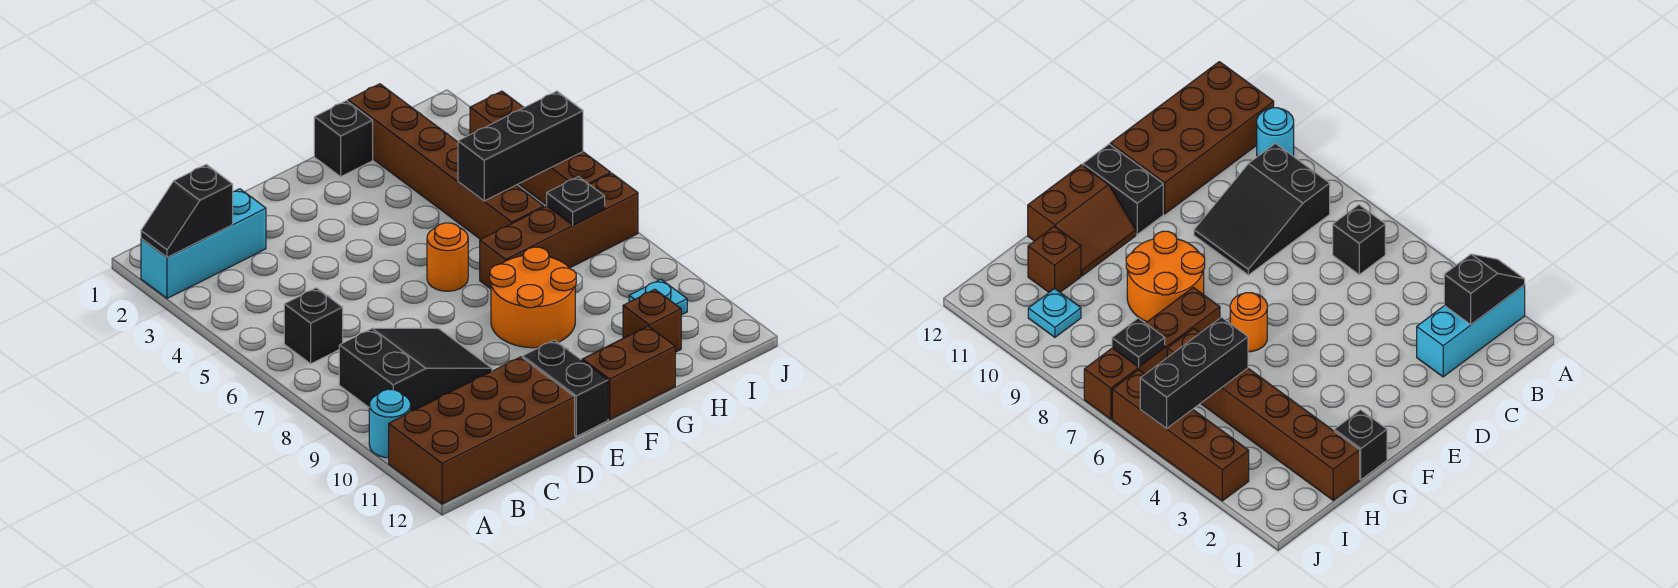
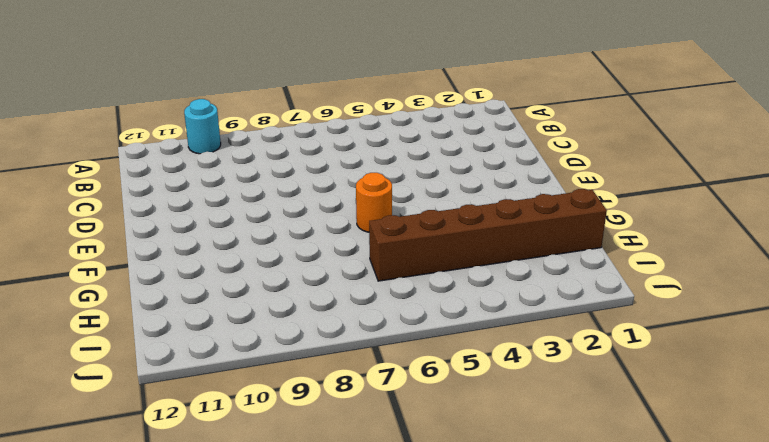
none -> cyan brick A2:C2 level 1
none -> brown brick A11:D12 level 1
none -> black brick B6 level 1

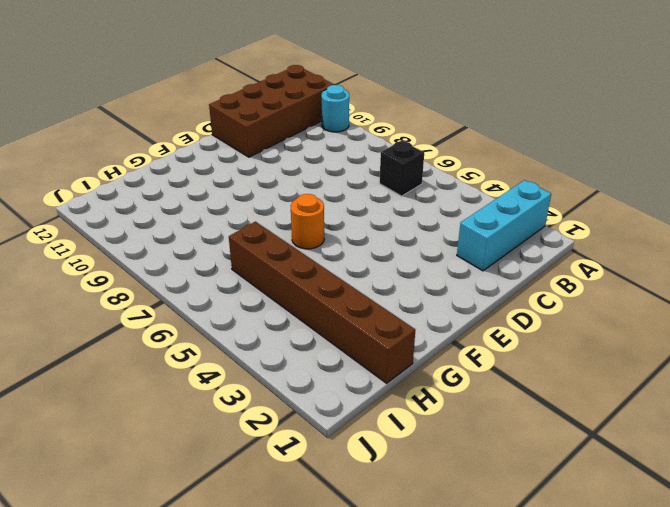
none -> black slope B8:D9 level 1 top B
none -> black brick E11:E12 level 1
none -> orange round brick F8:G9 level 1

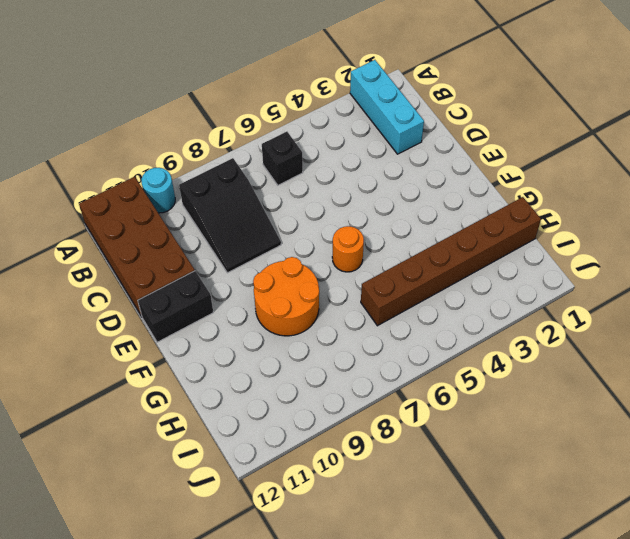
none -> brown slope F11:G12 level 1 top 12
none -> black brick G1 level 1
none -> brown brick G7:J7 level 1

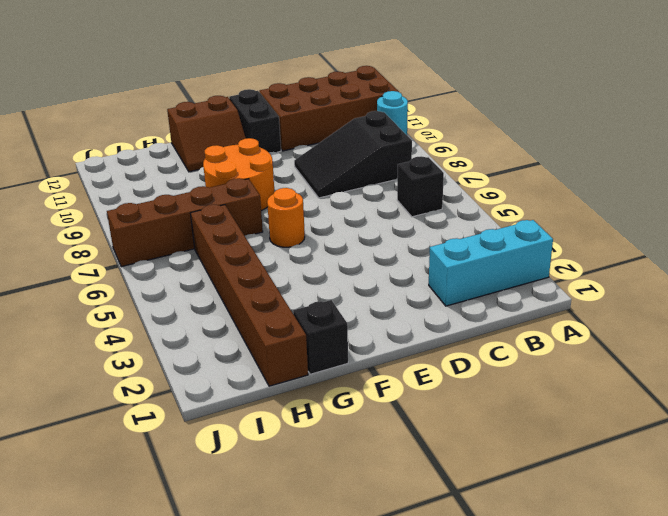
none -> brown brick H11 level 1
none -> cyan plate I10 level 1
none -> brown brick J3:J6 level 1

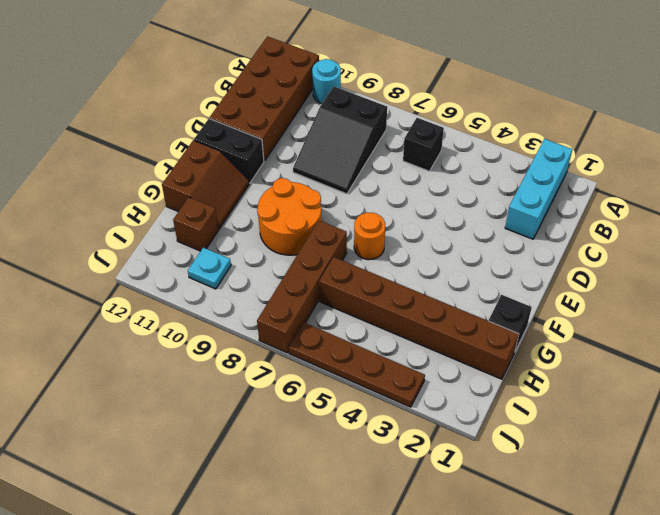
brown plate J3:J6 level 1 -> brown brick J3:J6 level 1
none -> black slope A2:B2 level 2 top B
none -> black brick H5:J5 level 2
none -> black plate I7 level 2

